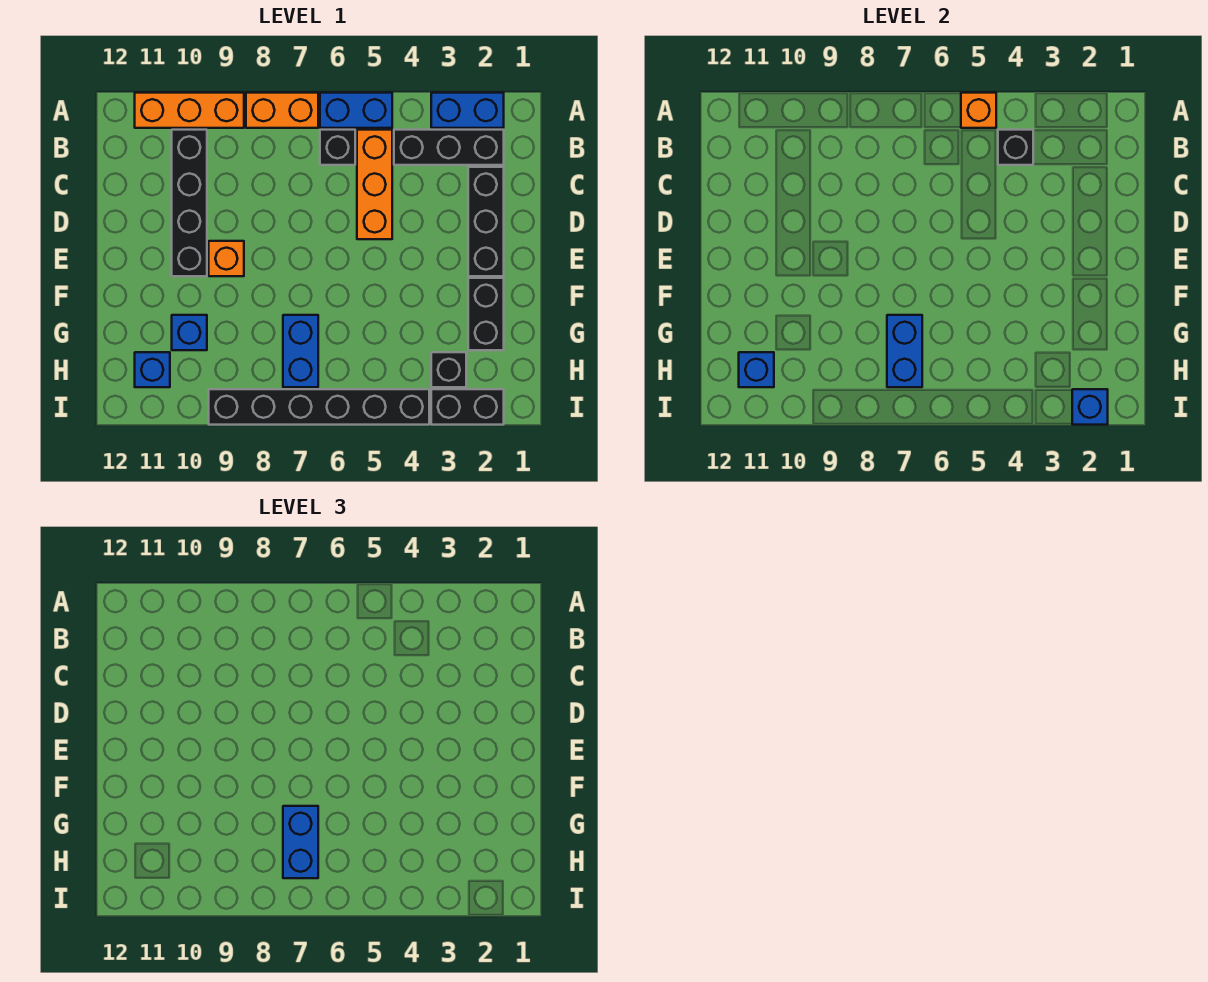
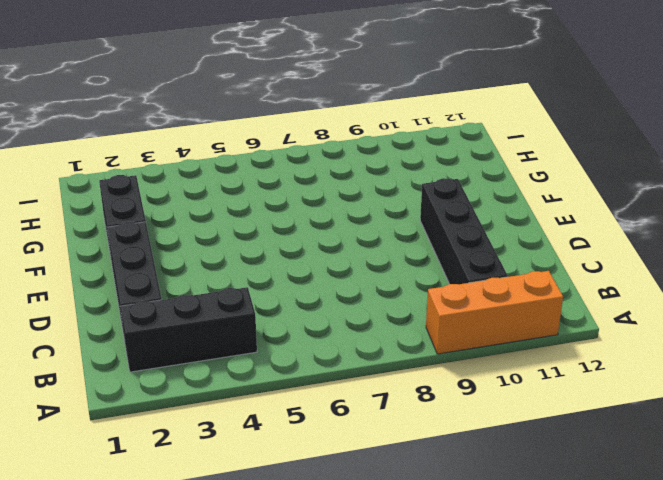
none -> blue brick A2:A3 level 1
none -> blue brick A5:A6 level 1
none -> orange brick A7:A8 level 1

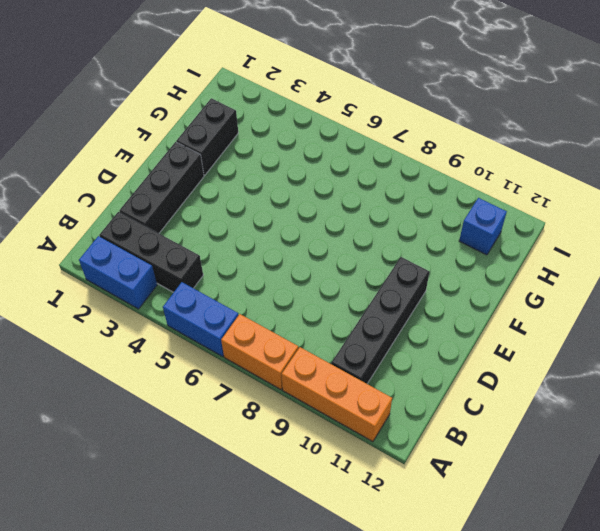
none -> orange brick B5:D5 level 1
none -> black brick B6 level 1
none -> orange brick E9 level 1

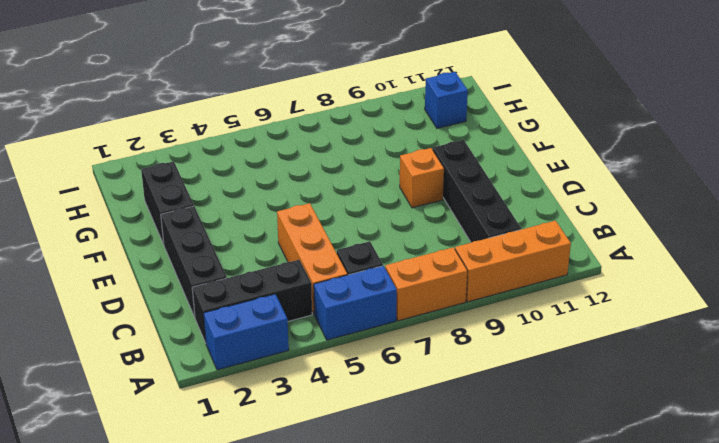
none -> blue brick G7:H7 level 1
none -> blue brick G10 level 1
none -> black brick H3 level 1

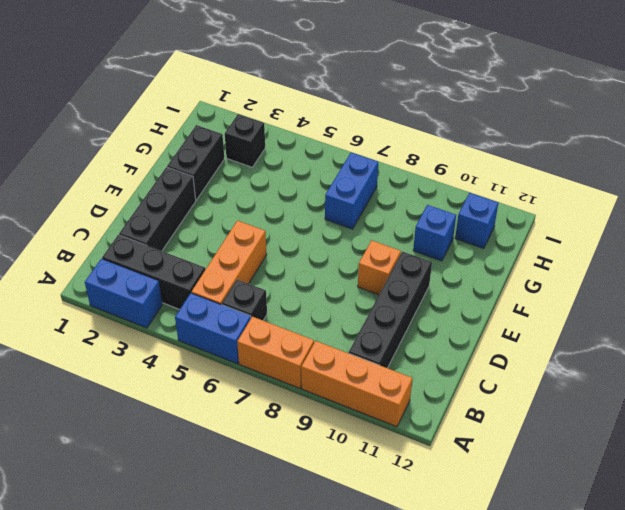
none -> black brick I2:I3 level 1
none -> black brick I4:I9 level 1
none -> orange brick A5 level 2

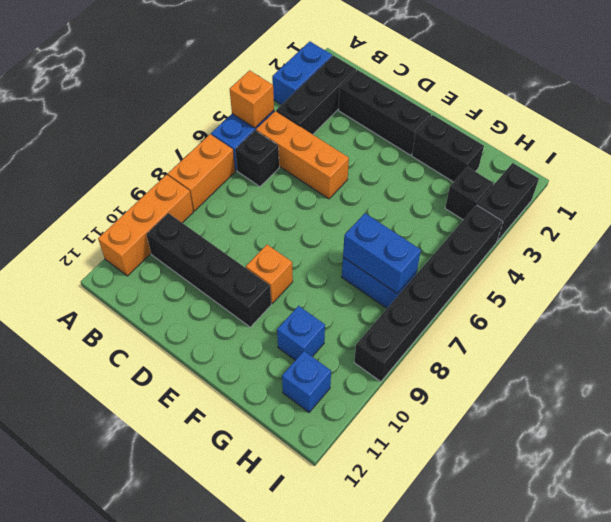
none -> black brick B4 level 2
none -> blue brick H11 level 2
none -> blue brick I2 level 2

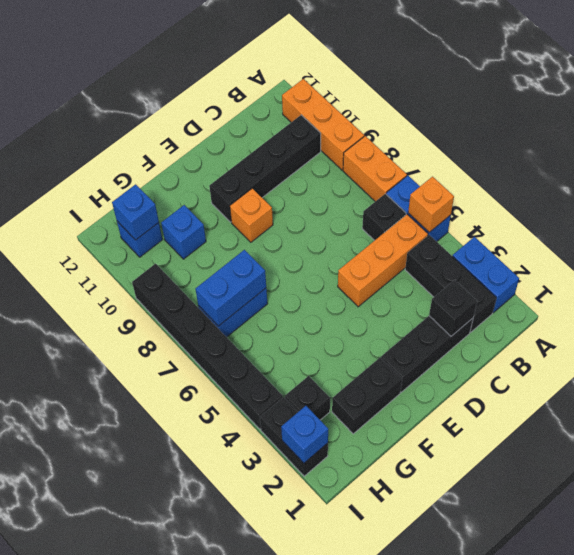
black brick C2 level 2 -> black brick B4 level 2
none -> blue brick G7:H7 level 3

